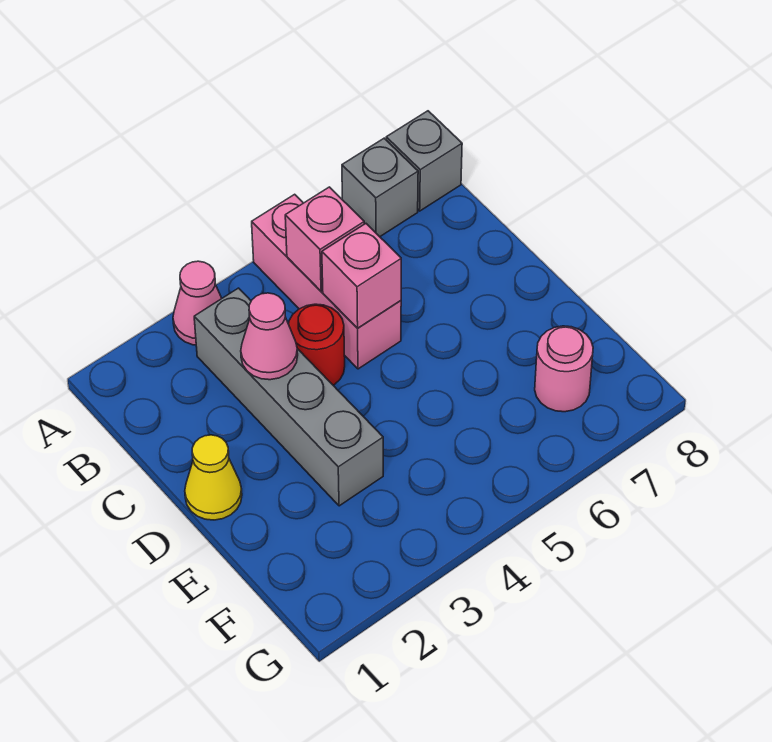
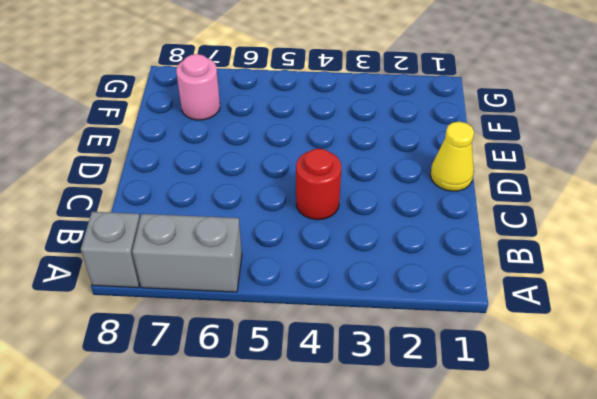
grey brick A6:A7 level 1 -> grey brick A7 level 1
none -> pink cone A3 level 1
none -> pink brick A5:C5 level 1

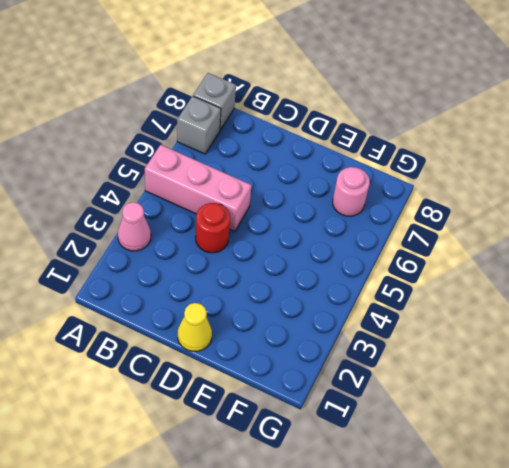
none -> grey brick B3:E3 level 1
none -> pink brick B5 level 2

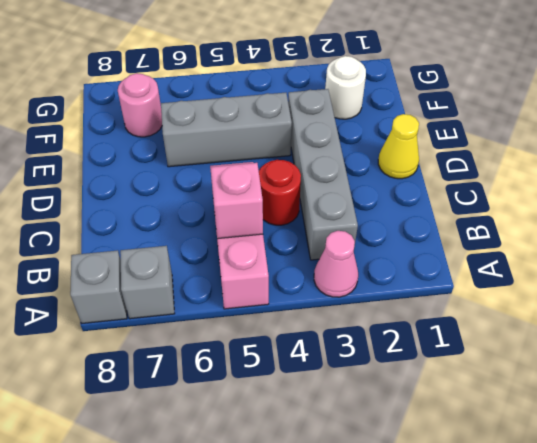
grey brick E4:E6 level 1 -> none
white round brick F2 level 1 -> none
none -> pink cone C3 level 2
none -> pink brick C5 level 2

